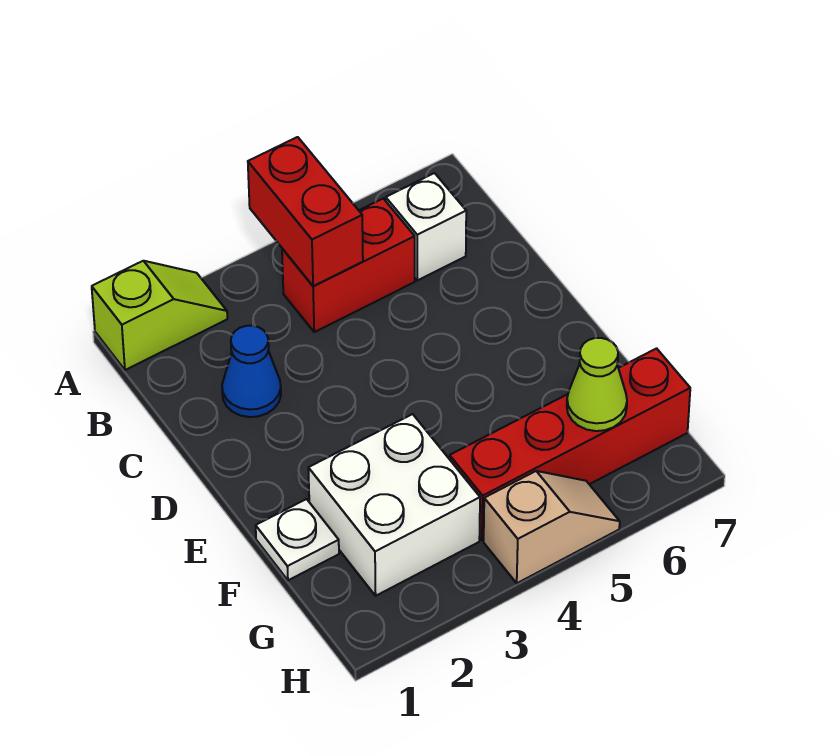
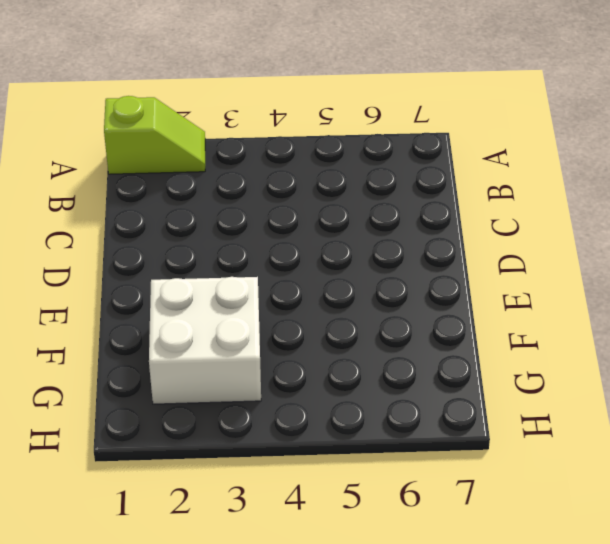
none -> red brick B4:B5 level 1
none -> white brick B6 level 1

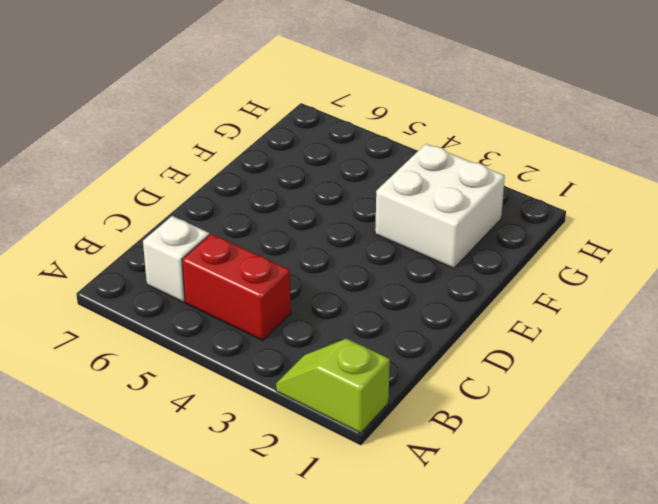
none -> blue cone C2 level 1
none -> white plate F1 level 1

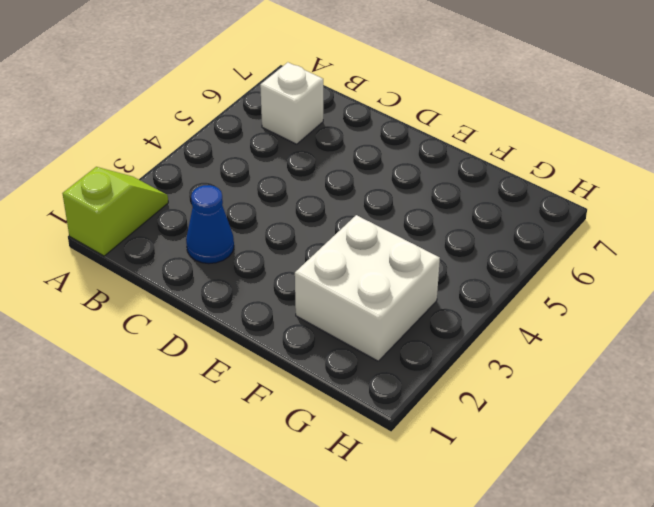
none -> red brick B4:B5 level 1
none -> white plate F1 level 1

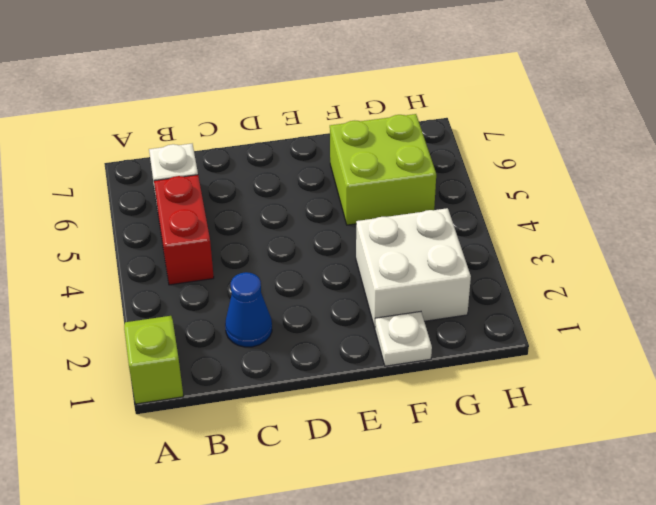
lime brick F5:G6 level 1 -> red brick G4:G7 level 1
none -> tan slope H4:H5 level 1 top 4
none -> red brick A4:B4 level 2

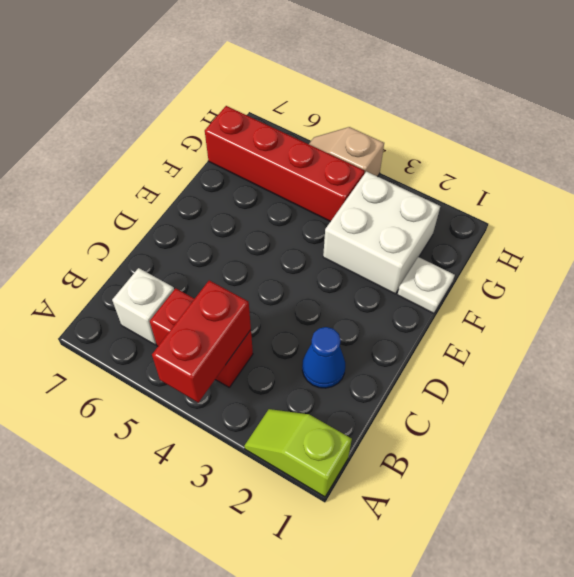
none -> lime cone G6 level 2

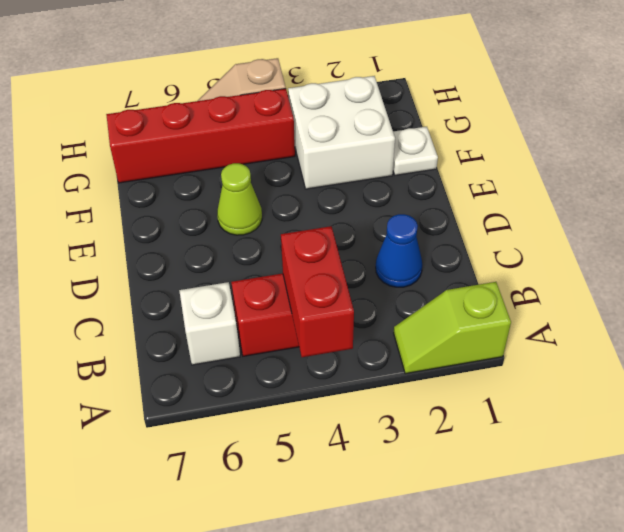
lime cone E5 level 1 -> lime cone G6 level 2

